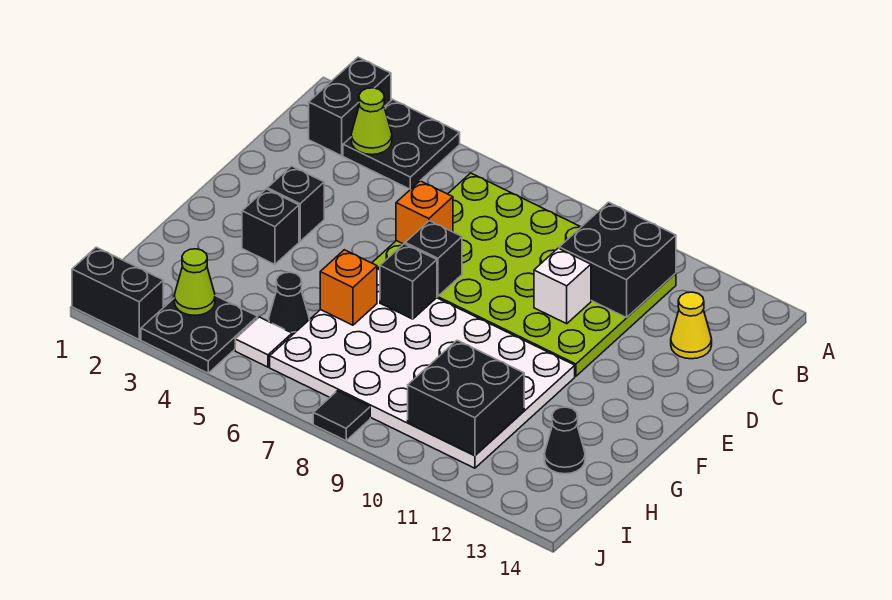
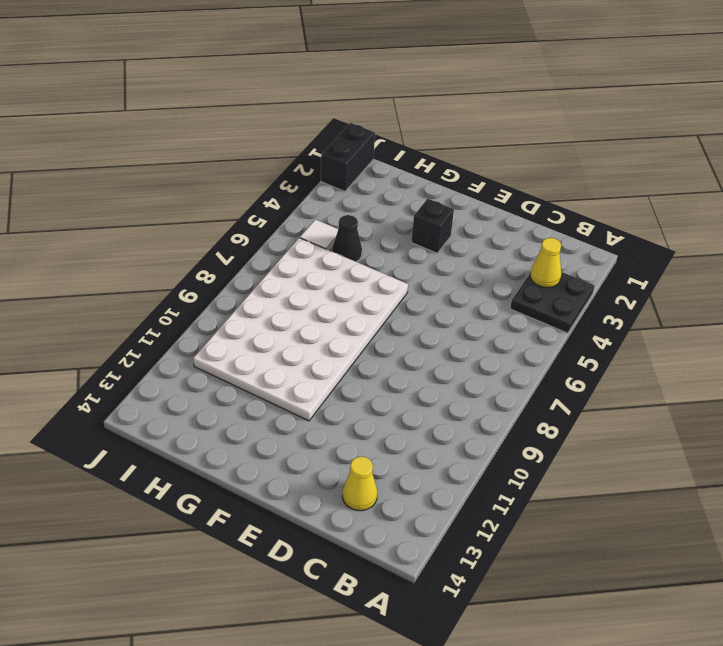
yellow cone B3 level 2 -> lime cone B3 level 2
none -> black brick A2:B2 level 1
none -> lime plate B6:E11 level 1
none -> black brick E3 level 1

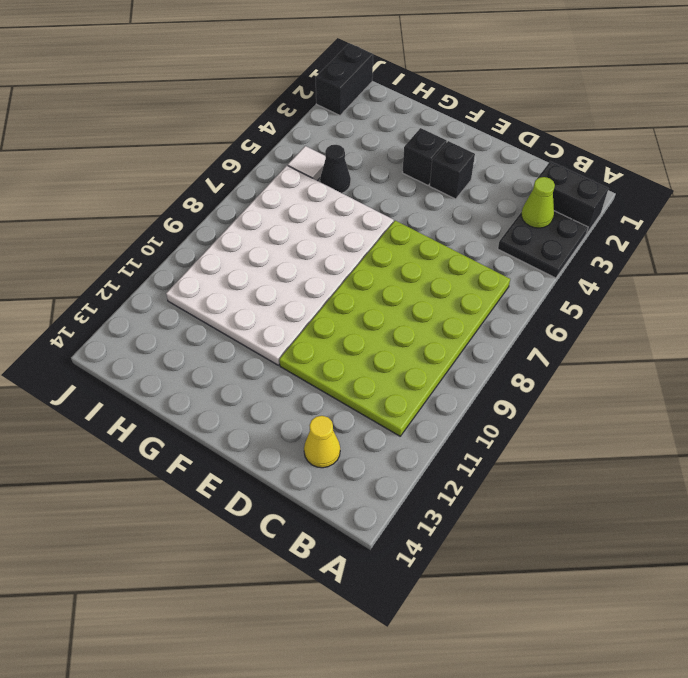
none -> black cone H13 level 1
none -> black plate I3:J4 level 1
none -> black tile J8 level 1

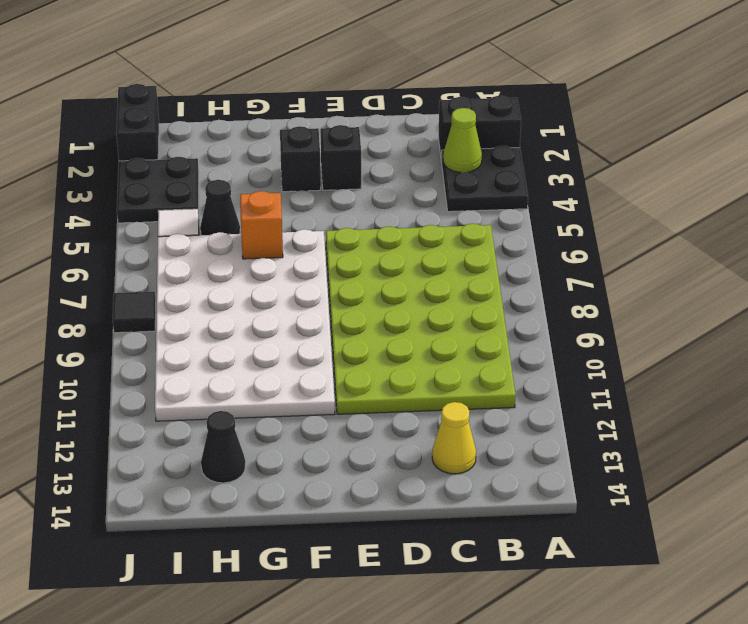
none -> black brick B10:C11 level 2
none -> orange brick D6 level 2
none -> white brick D10 level 2

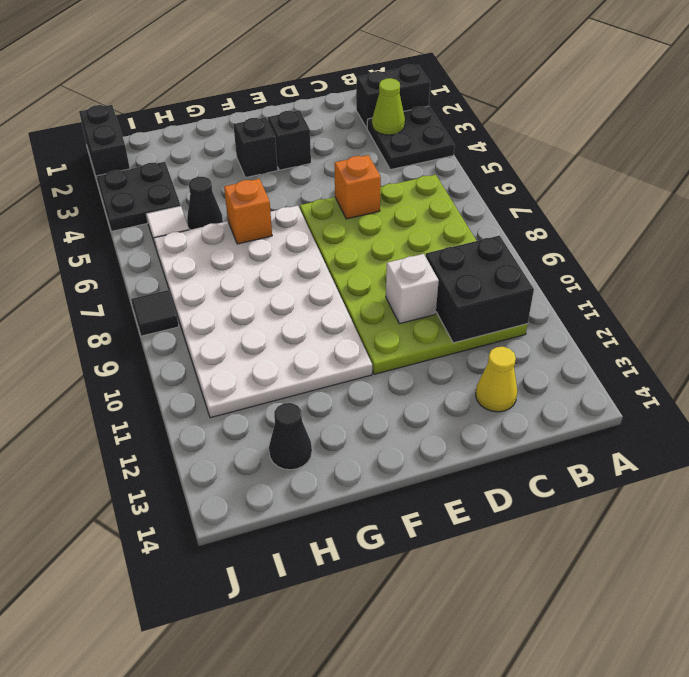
none -> black brick E7 level 2
none -> black brick F7 level 2
none -> black brick H10:I11 level 2

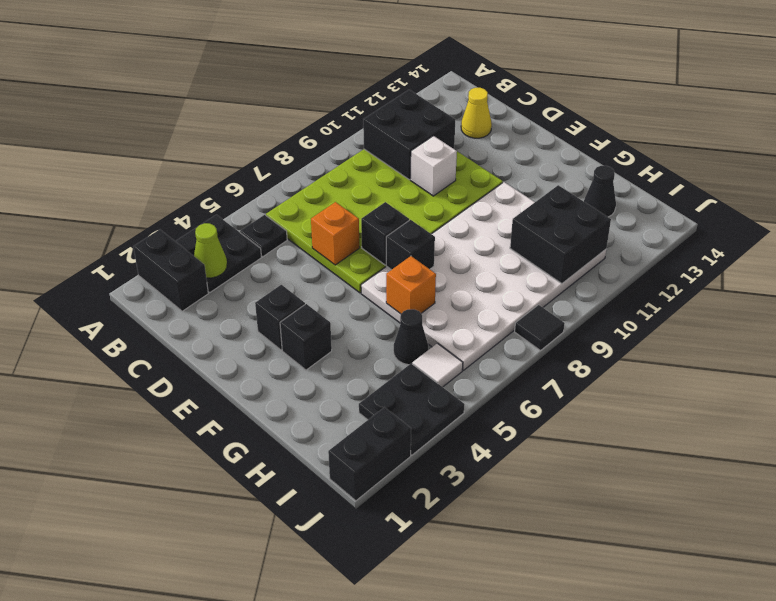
black plate B5 level 1 -> none
none -> lime cone I3 level 2

